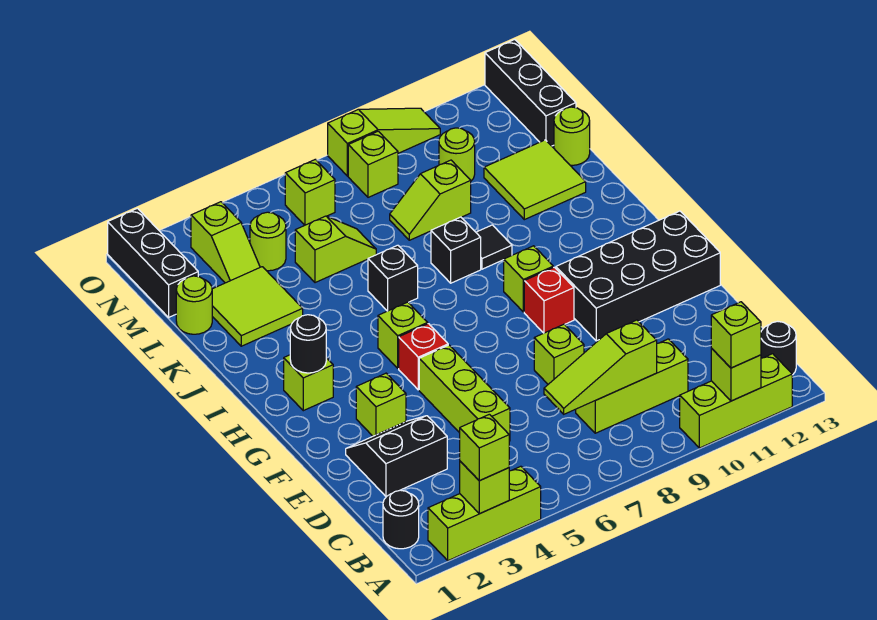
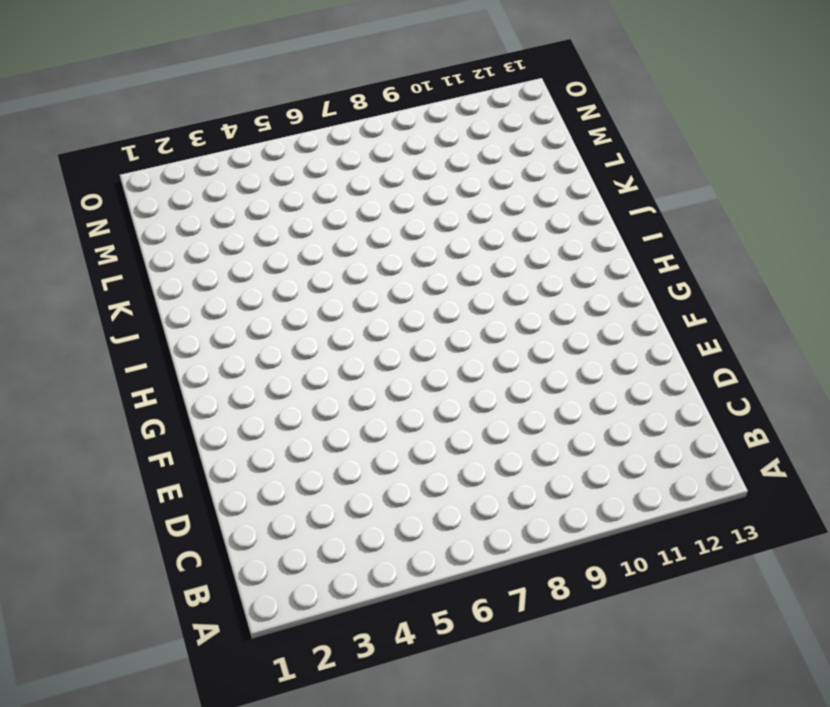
none -> lime brick A2:A4 level 1
none -> lime brick A10:A12 level 1
none -> black round brick B1 level 1
none -> black round brick B13 level 1

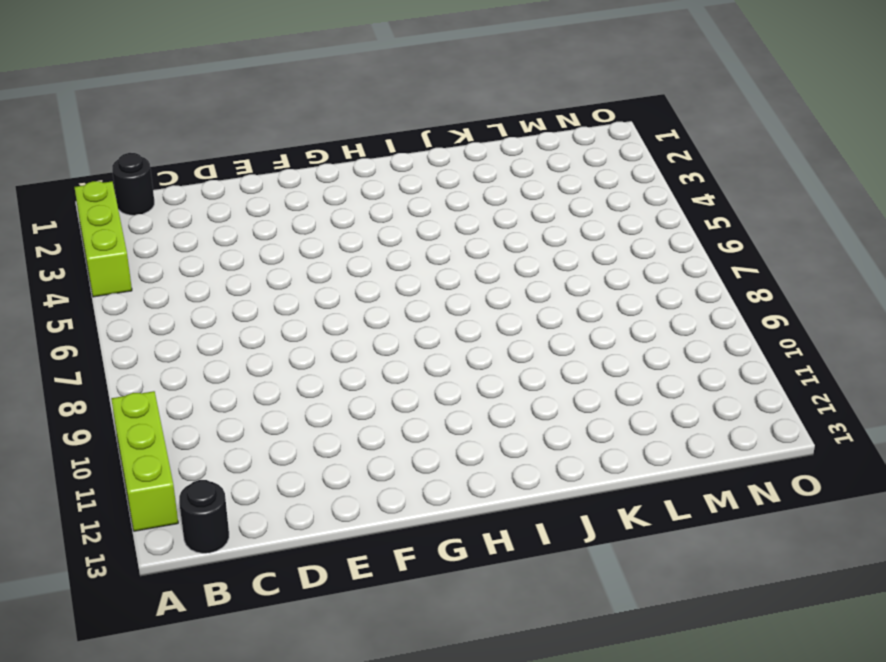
none -> lime brick C8:C10 level 1
none -> black slope D2:E3 level 1 top D
none -> lime brick D5:F5 level 1
none -> lime brick E8 level 1

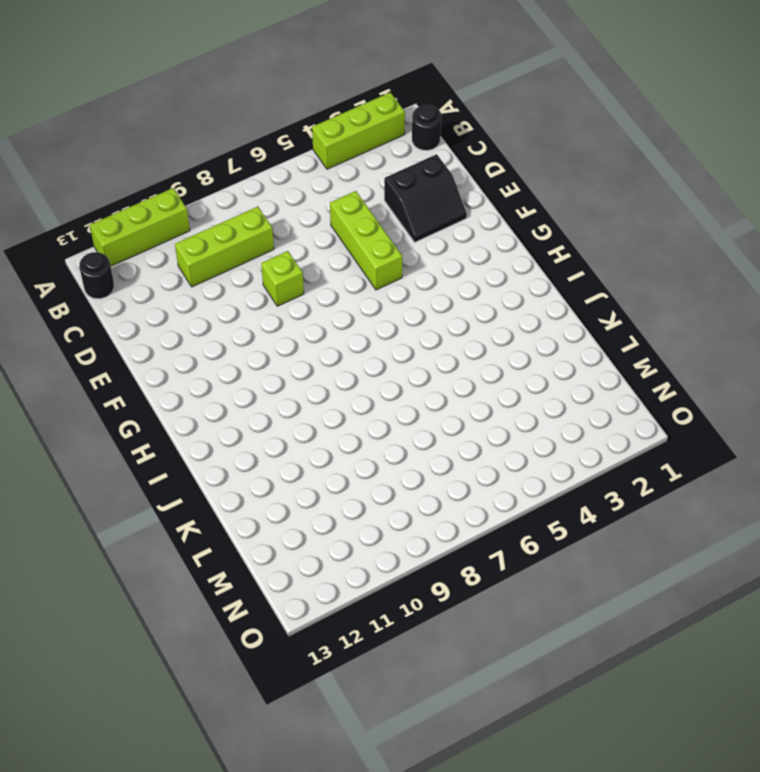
none -> lime brick F3 level 1
none -> black brick F10:G13 level 1
none -> red brick G5 level 1
none -> red brick G9 level 1

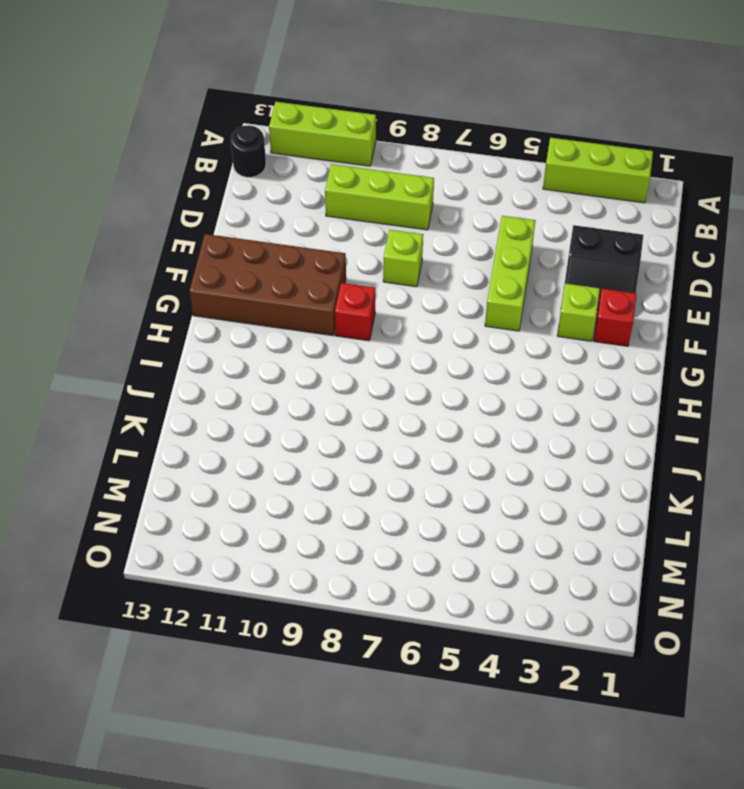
red brick F2 level 1 -> red brick G5 level 1
brown brick F10:G13 level 1 -> black brick F10:G13 level 1
none -> black round brick B1 level 1
none -> lime brick H2 level 1
none -> lime brick H5 level 1
none -> lime brick H9 level 1

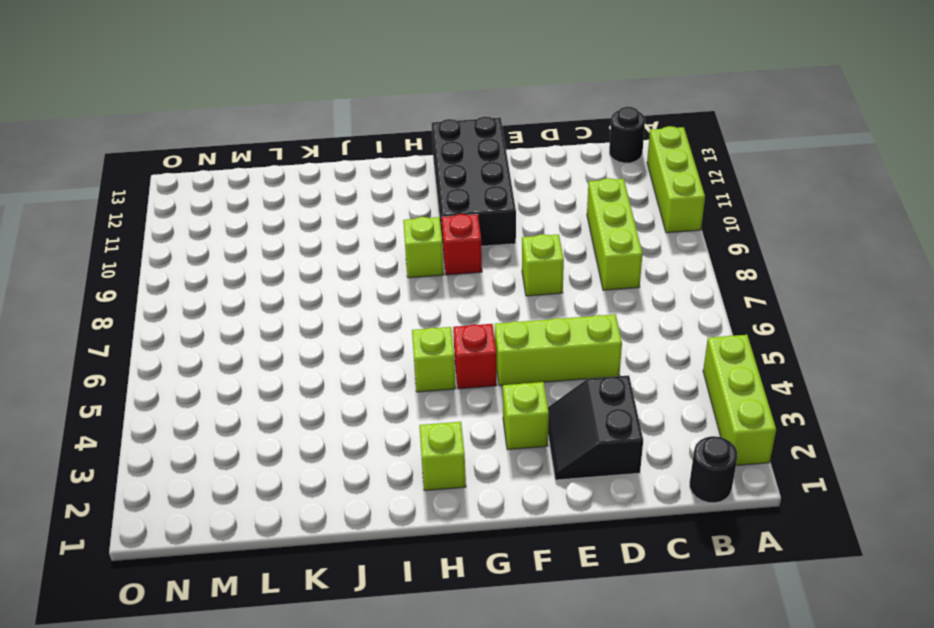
none -> black brick J6 level 1
none -> black brick J8 level 1
none -> black tile J9 level 1
none -> lime tile K2:L3 level 1

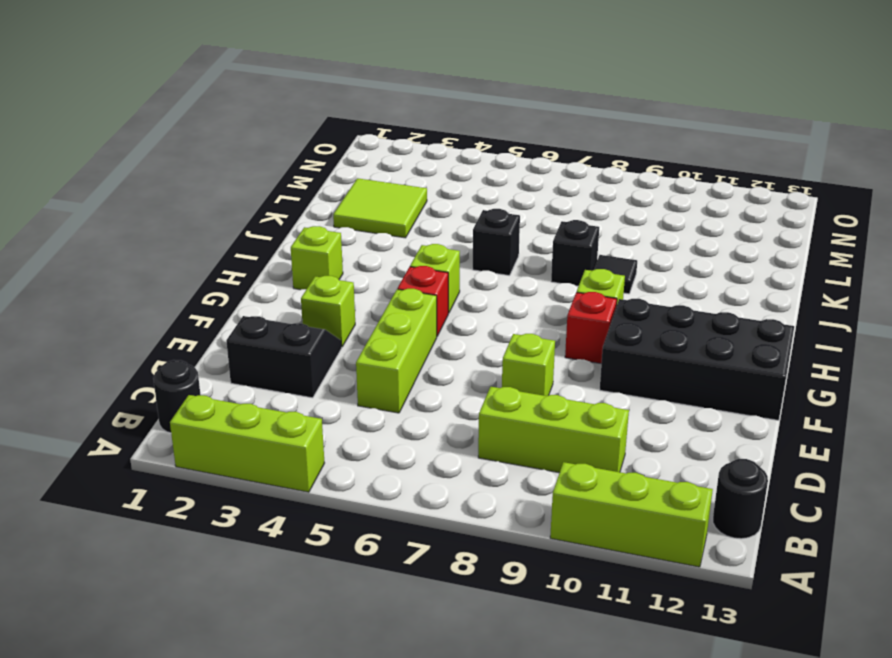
none -> lime tile K11:L12 level 1
none -> lime round brick L1 level 1
none -> lime slope L5:L6 level 1 top 5
none -> lime slope L8:L9 level 1 top 9

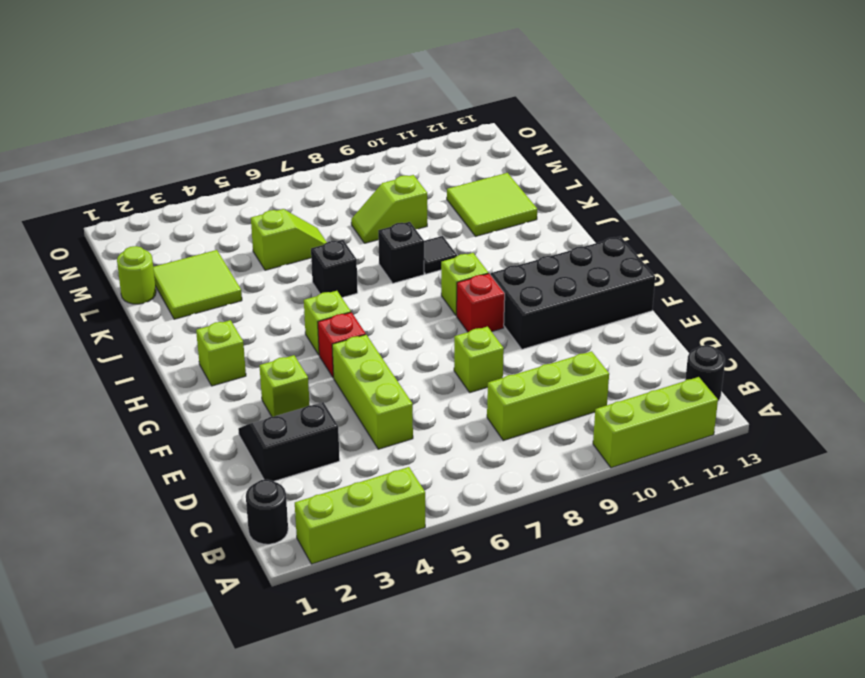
none -> lime round brick L13 level 1
none -> black brick M1:O1 level 1
none -> lime slope M3:N3 level 1 top N
none -> lime round brick M4 level 1

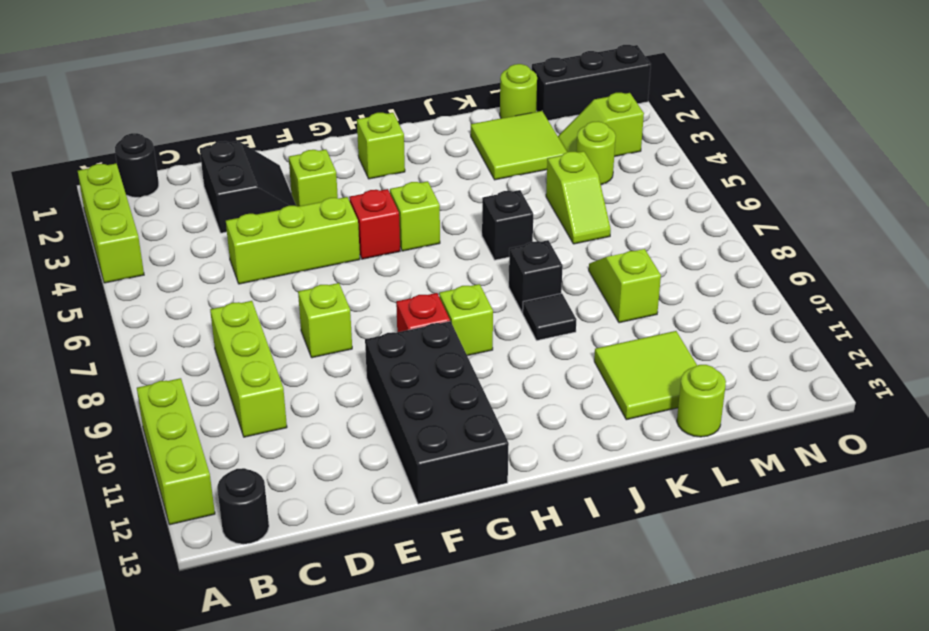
none -> lime round brick M10 level 1
none -> black brick M13:O13 level 1
none -> lime brick N6 level 1
none -> lime brick N8 level 1

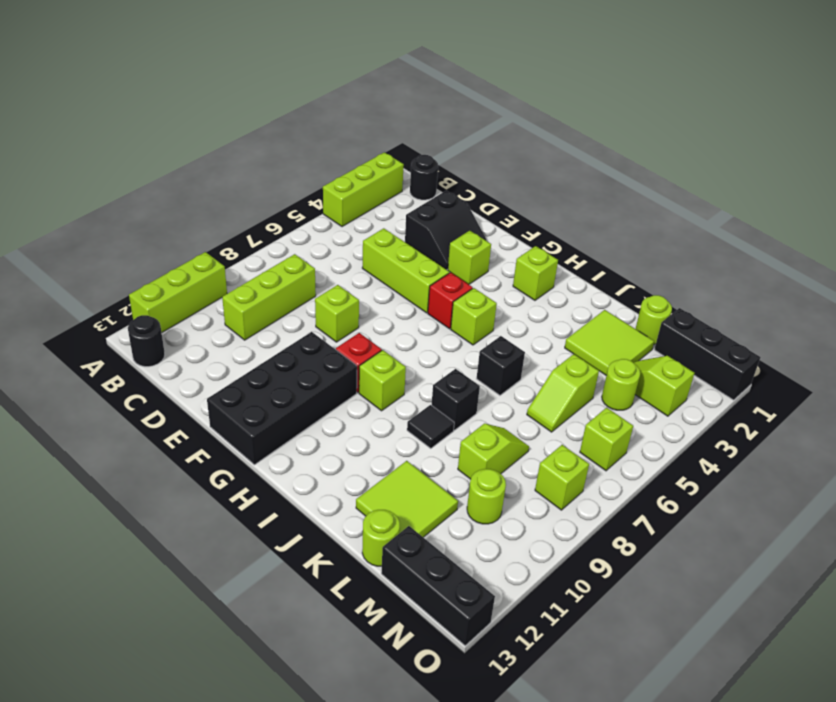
none -> lime slope O8:O10 level 1 top 8
none -> lime brick A3 level 2
none -> lime brick A11 level 2
none -> lime slope C7:C9 level 2 top 9

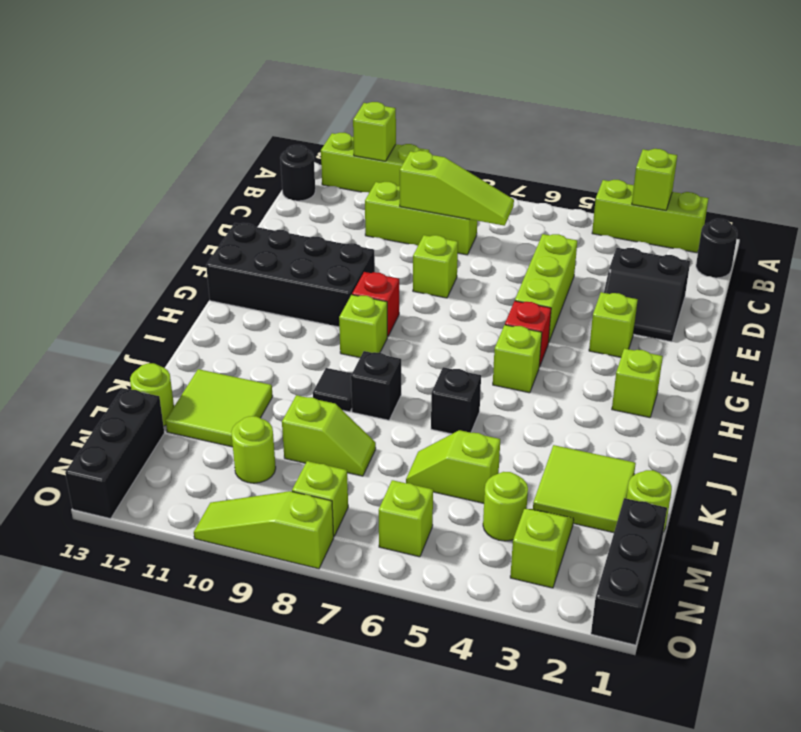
none -> black round brick H2 level 2
none -> lime brick A3 level 3
none -> lime brick A11 level 3

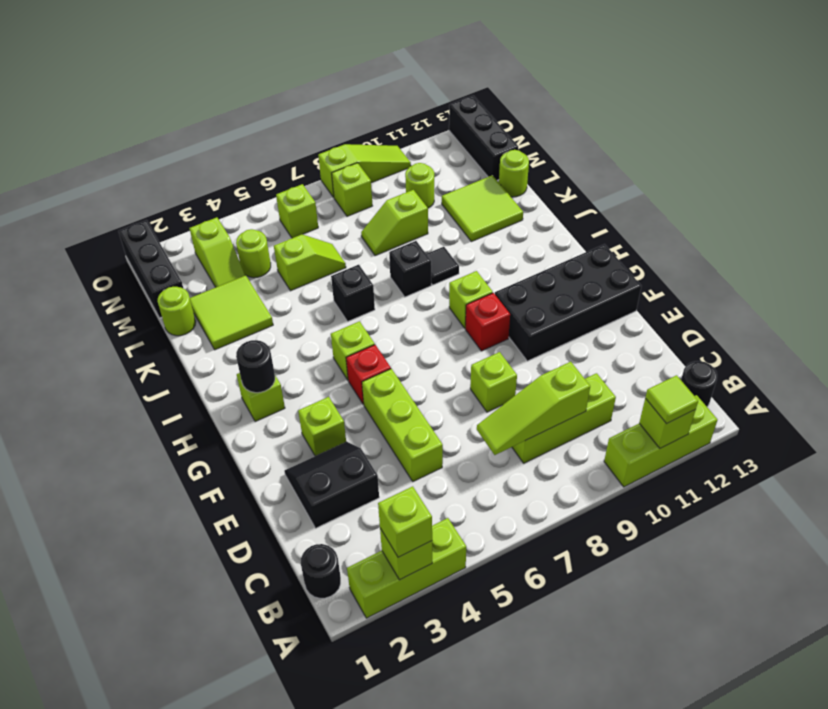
lime tile A11 level 3 -> lime brick A11 level 3

